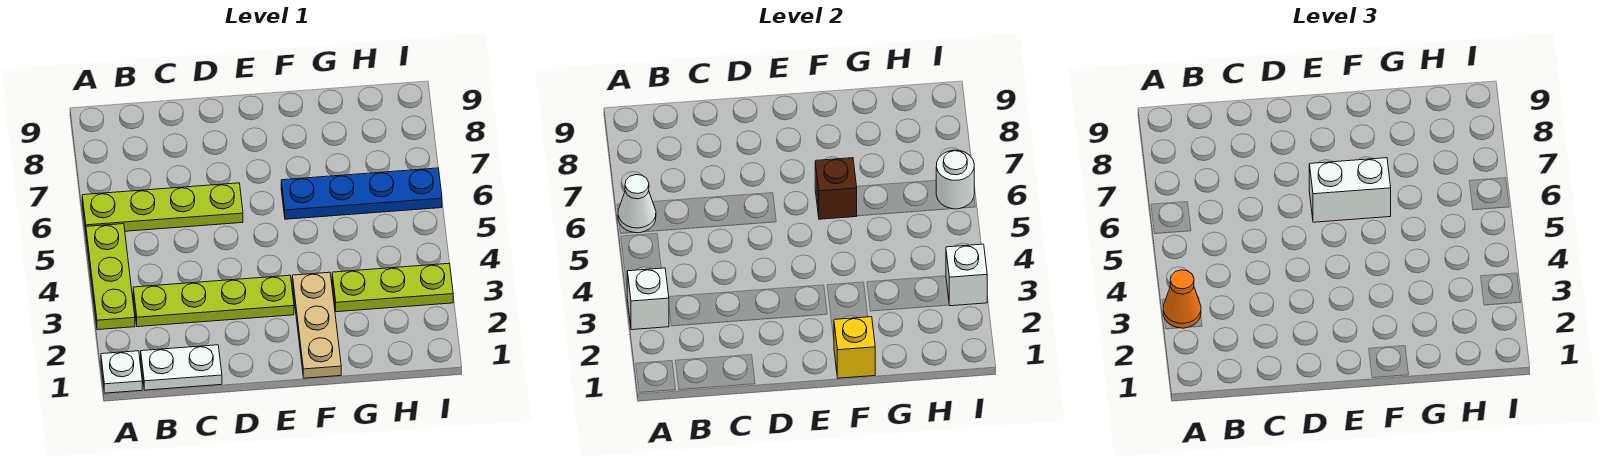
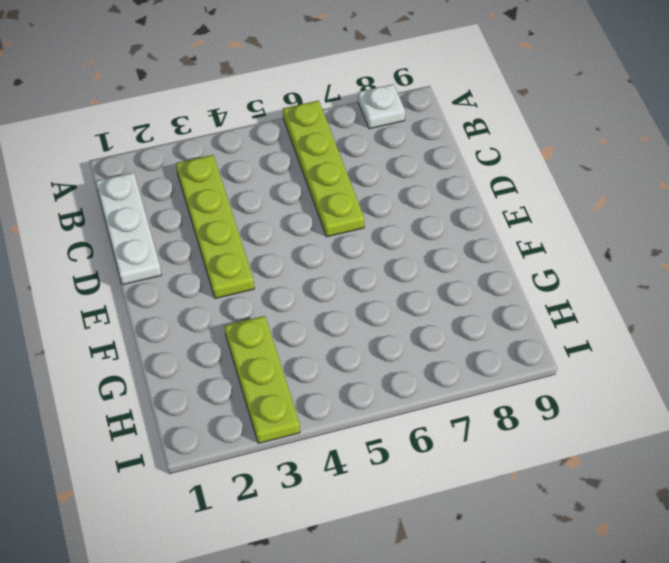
white plate A8 level 1 -> white plate A1 level 1
white plate B1:D1 level 1 -> white plate B1:C1 level 1
none -> lime plate A3:A5 level 1
none -> tan plate F1:F3 level 1
none -> blue plate F6:I6 level 1

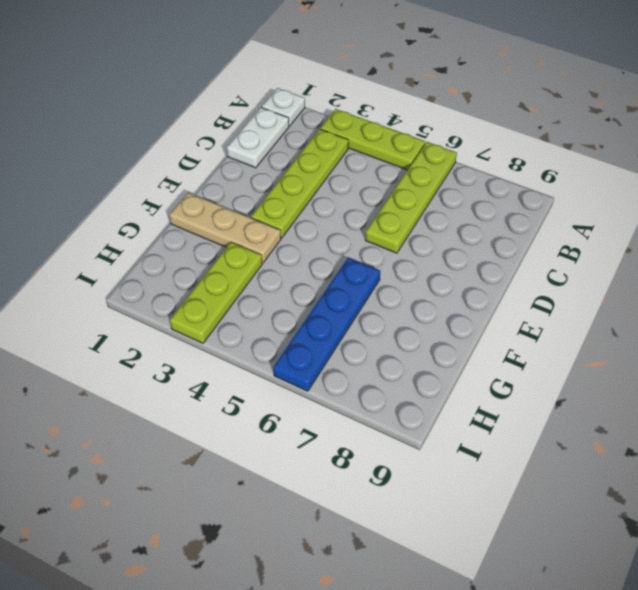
none -> white brick A3 level 2
none -> white cone A6 level 2
none -> yellow brick F1 level 2

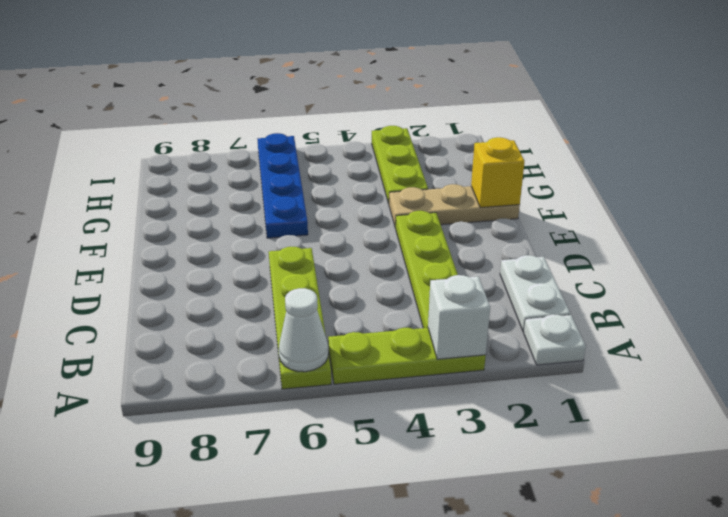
none -> brown brick F6 level 2
none -> white brick I3 level 2
none -> white round brick I6 level 2

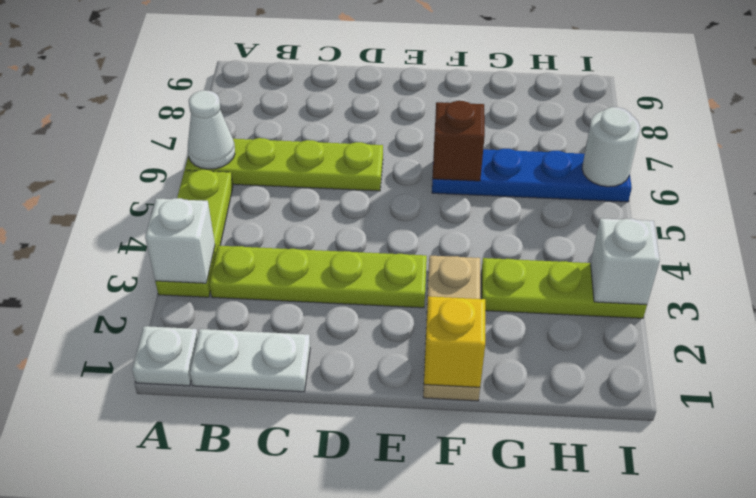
none -> orange cone A3 level 3
none -> white brick E6:F6 level 3

